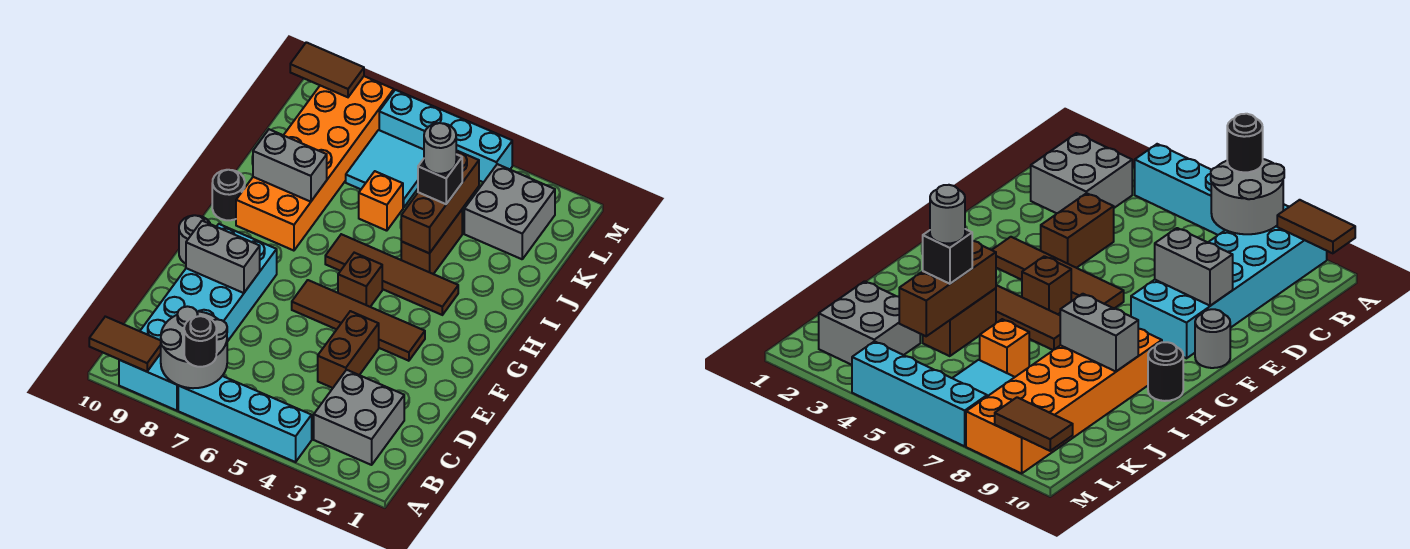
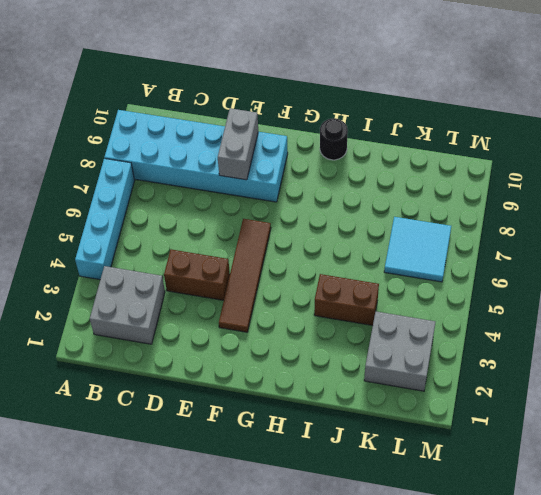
none -> grey round brick F10 level 1
none -> brown brick G5 level 1
none -> brown tile H3:H6 level 1

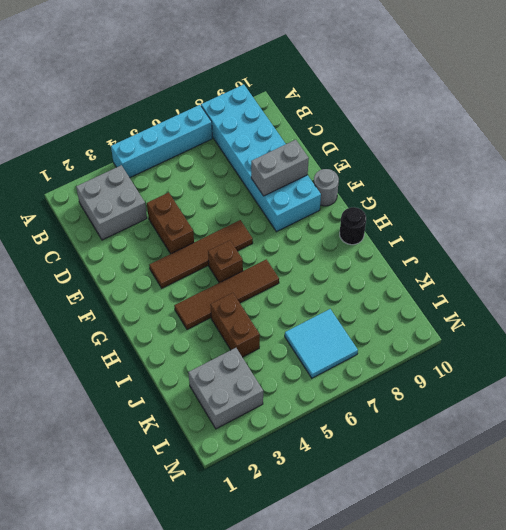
none -> orange brick H8:M9 level 1
none -> orange brick J6 level 1
none -> cyan brick M4:M7 level 1

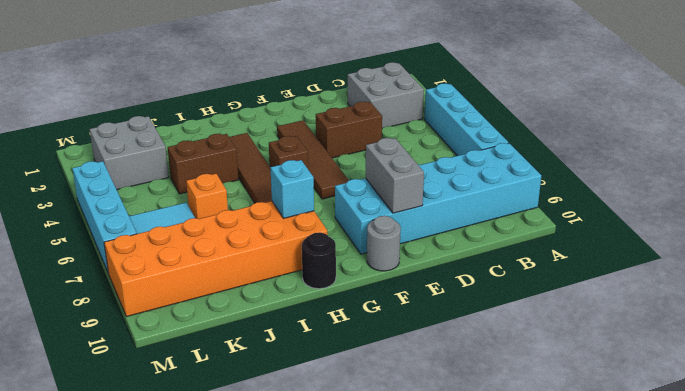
cyan brick H8 level 2 -> none
none -> grey round brick A7:B8 level 2
none -> brown tile A9:A10 level 2
none -> brown brick I4:K4 level 2

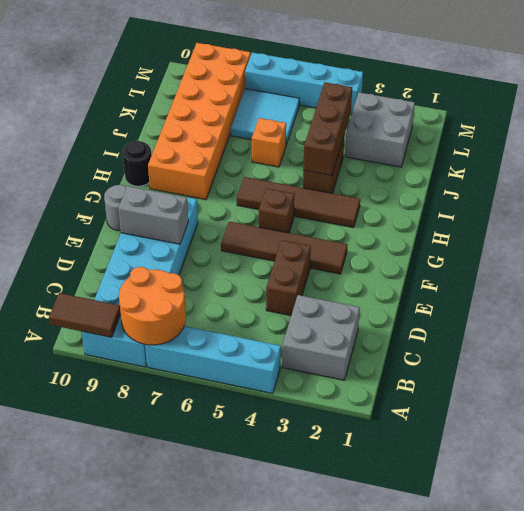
orange round brick A7:B8 level 2 -> grey round brick A7:B8 level 2
none -> grey brick I8:I9 level 2
none -> brown tile M9:M10 level 2
none -> black round brick A7 level 3

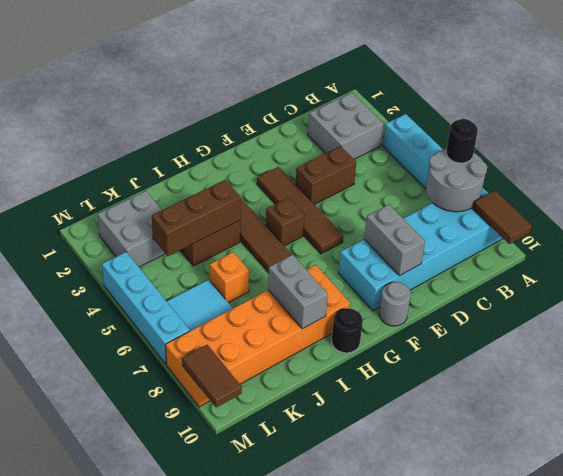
none -> black brick J4 level 3
none -> grey round brick J4 level 4

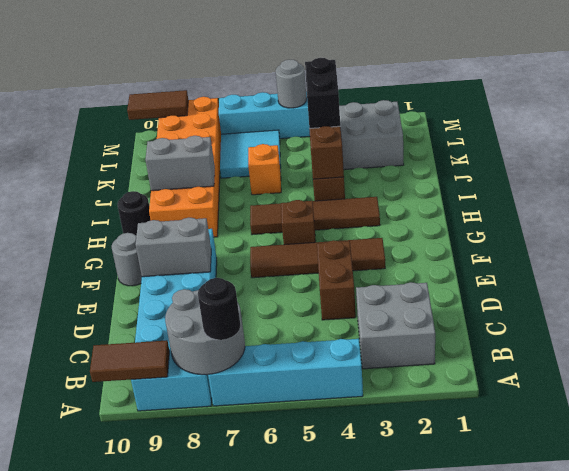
black brick J4:K4 level 3 -> black brick J4 level 3
grey round brick M5 level 2 -> grey round brick J4 level 4

